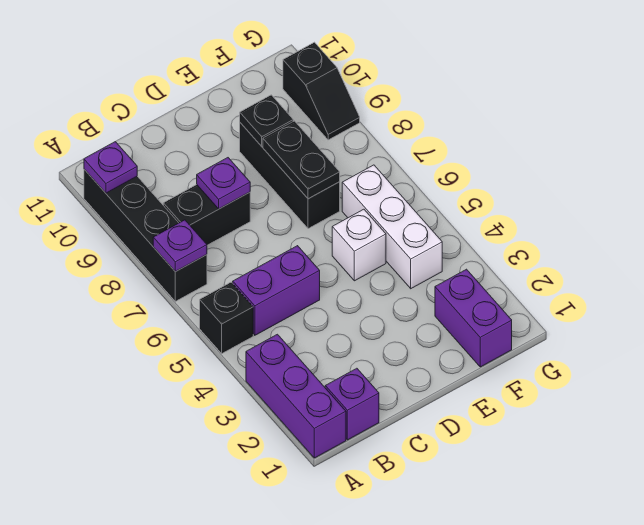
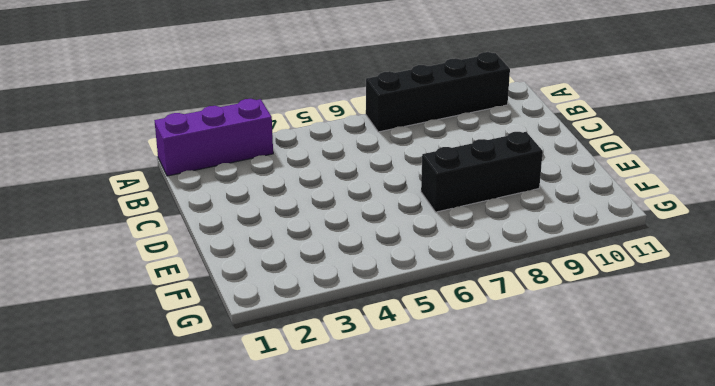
none -> black brick A5 level 1
none -> purple brick B1 level 1
none -> purple brick B5:C5 level 1

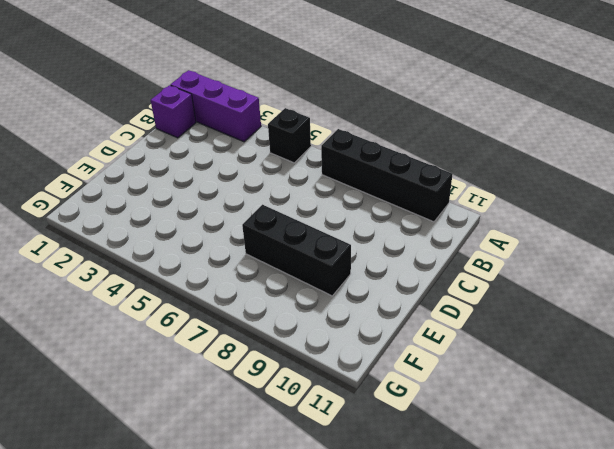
none -> purple brick B5:C5 level 1
none -> black brick B8:C8 level 1
none -> white brick E5 level 1

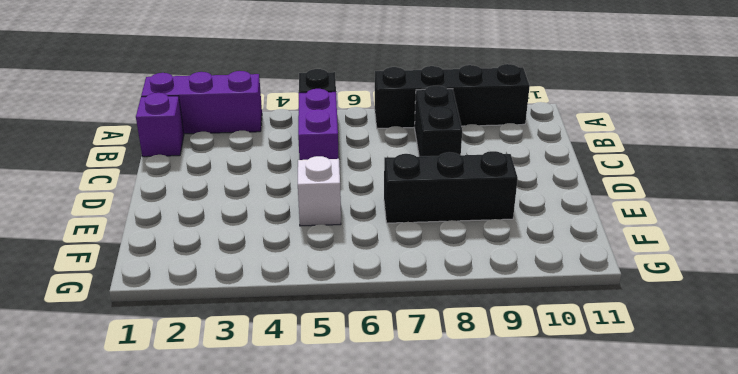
none -> purple brick F1:F2 level 1
none -> white brick F4:F6 level 1
none -> black slope G9:G10 level 1 top 10

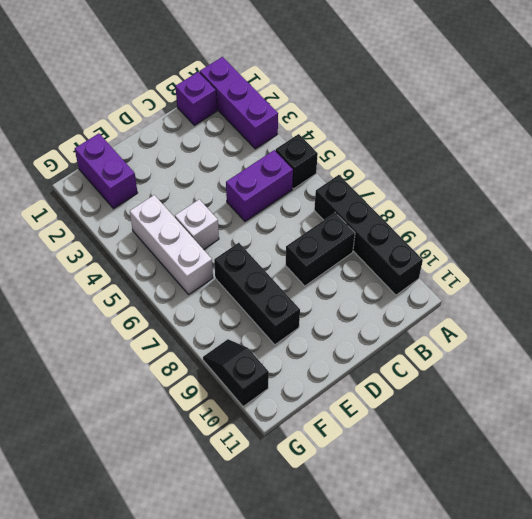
none -> purple plate A7 level 2
none -> purple plate A10 level 2
none -> purple plate C8 level 2

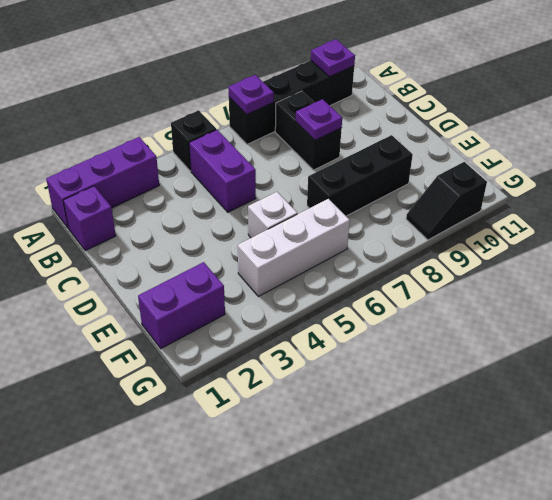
none -> black plate E7:E8 level 2
none -> black plate E9 level 2

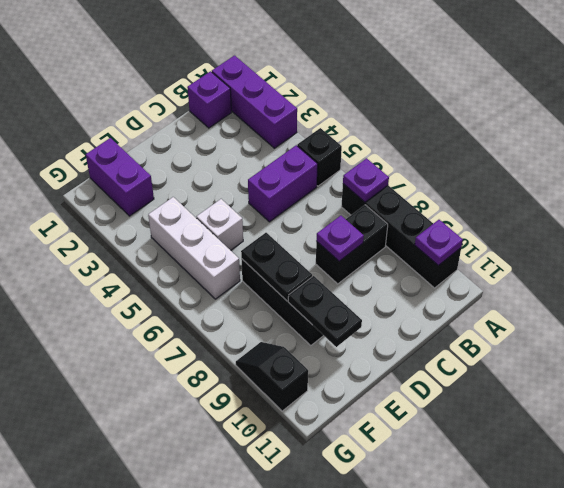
black plate E9:E10 level 2 -> black plate E9 level 2

